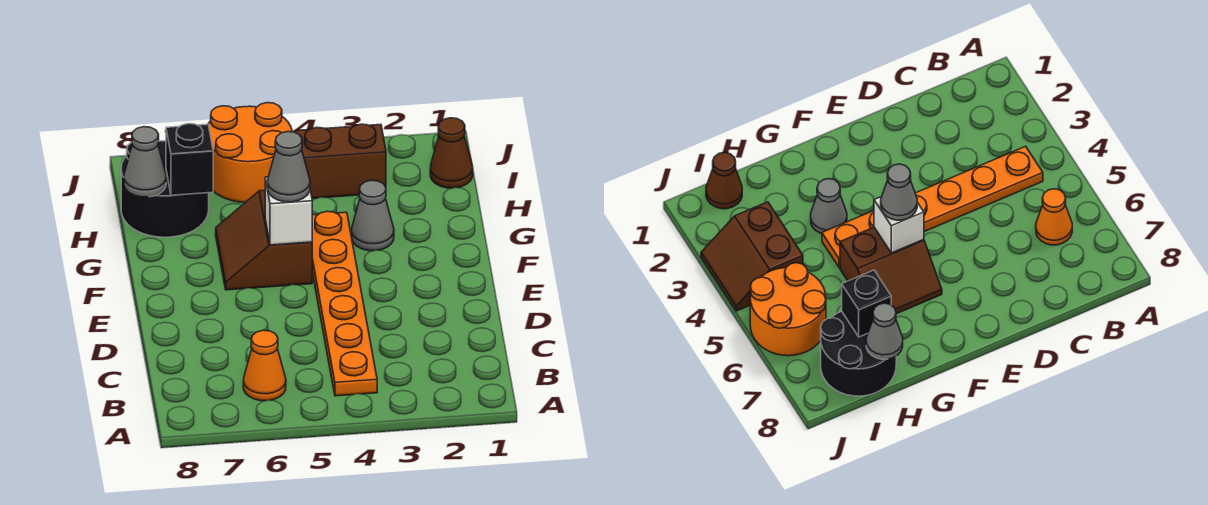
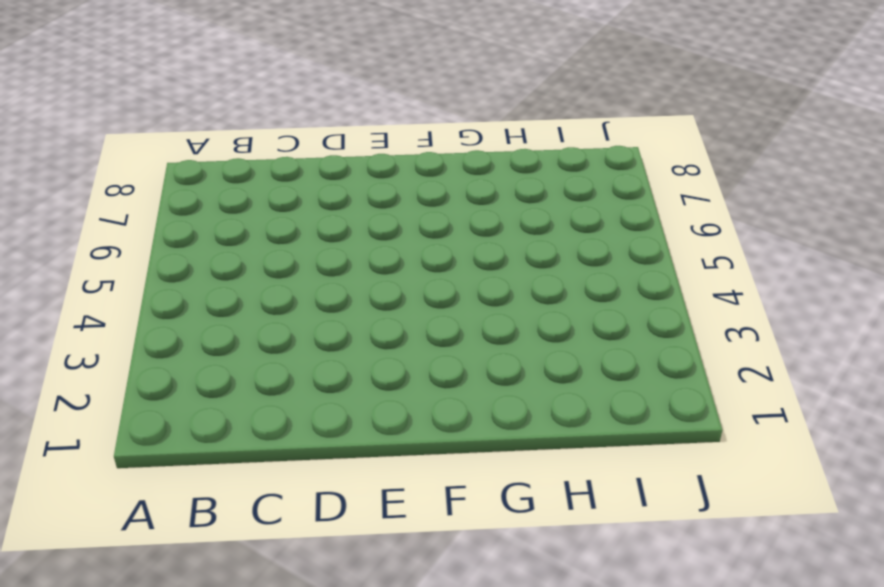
none -> orange plate B4:G4 level 1
none -> orange cone B6 level 1
none -> brown slope F5:G6 level 1 top 5

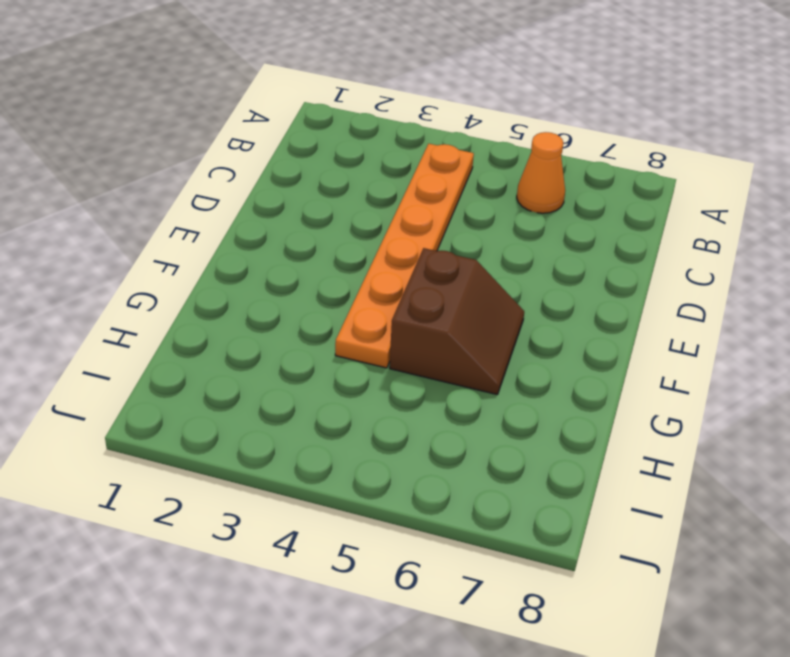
none -> grey cone G3 level 1
none -> black round brick H7:I8 level 1
none -> brown cone I1 level 1

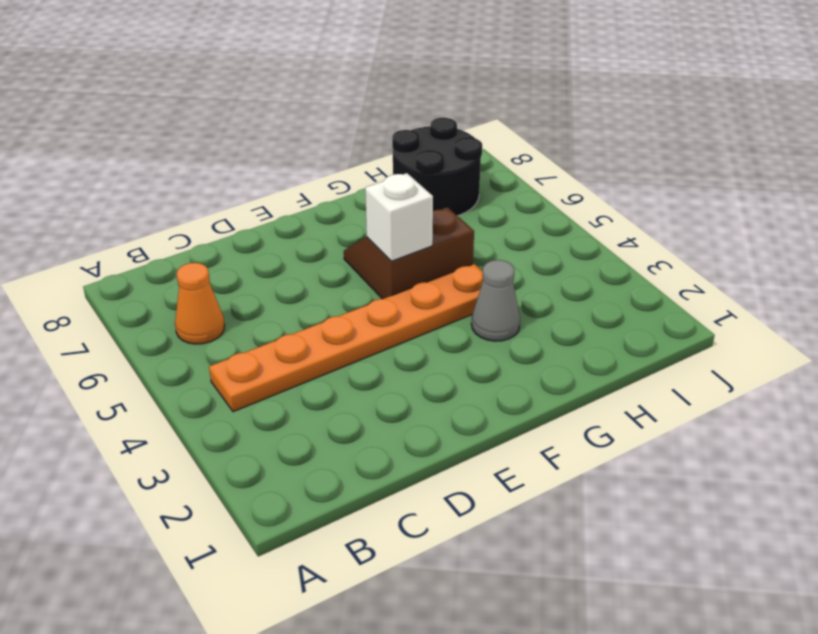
none -> brown cone I1 level 1
none -> brown slope I3:J4 level 1 top I
none -> orange round brick I5:J6 level 1

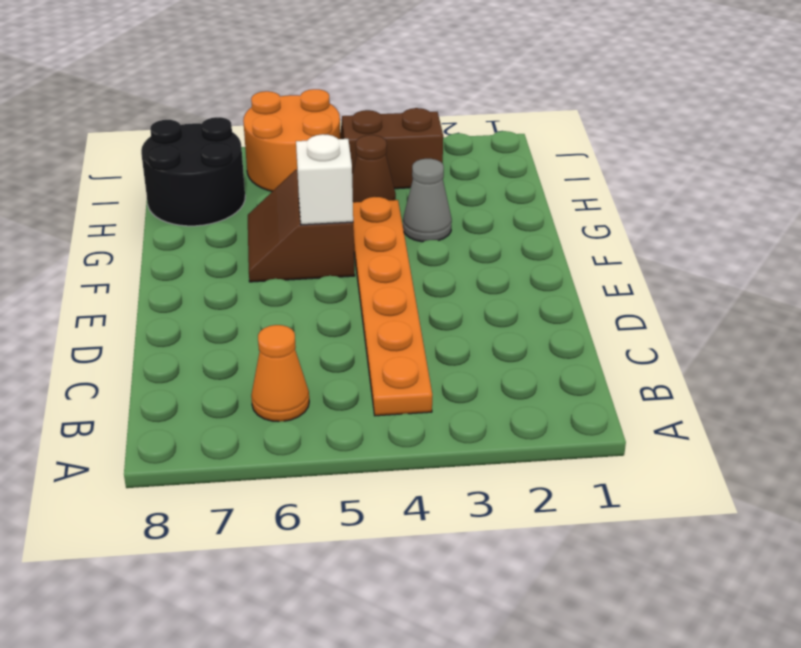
brown cone H4 level 1 -> brown cone I1 level 1
none -> black brick H7 level 2
none -> grey cone H8 level 2
none -> grey cone F5 level 3

